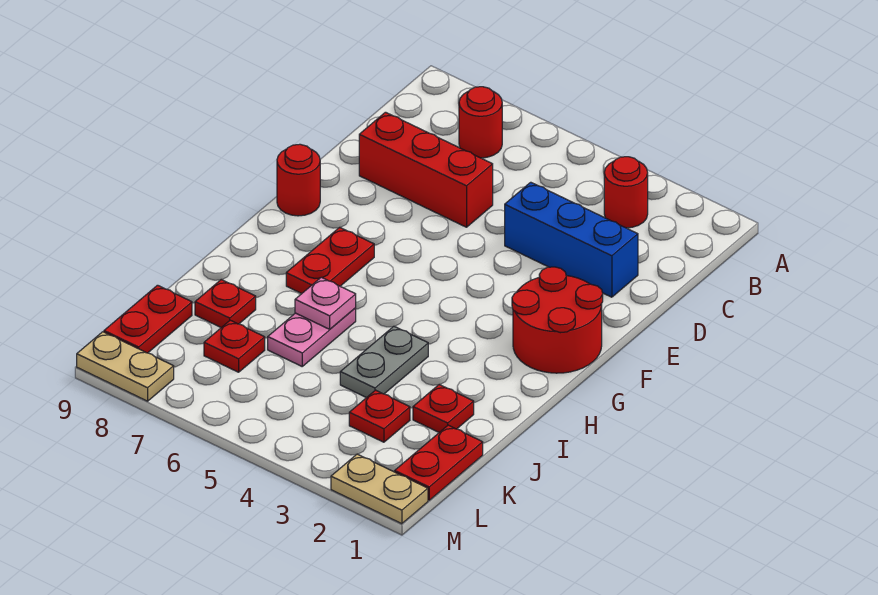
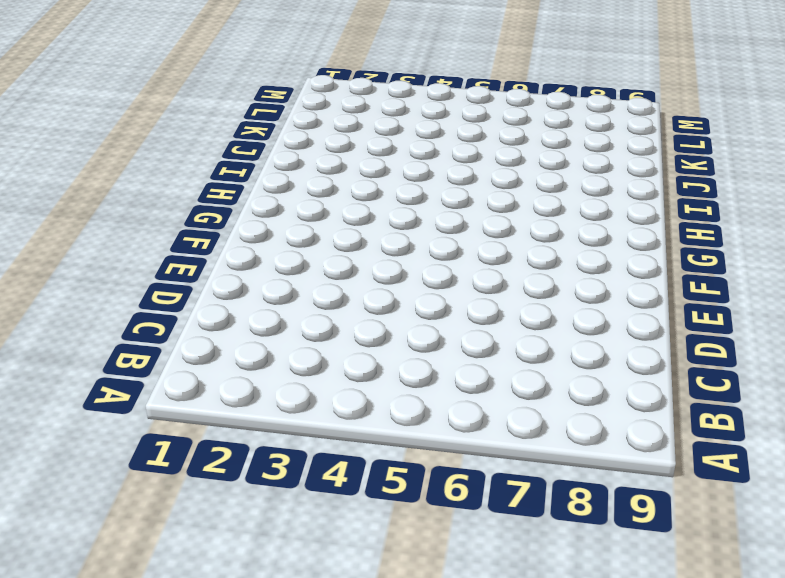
none -> red round brick B3 level 1
none -> red round brick B7 level 1
none -> blue brick D2:D4 level 1

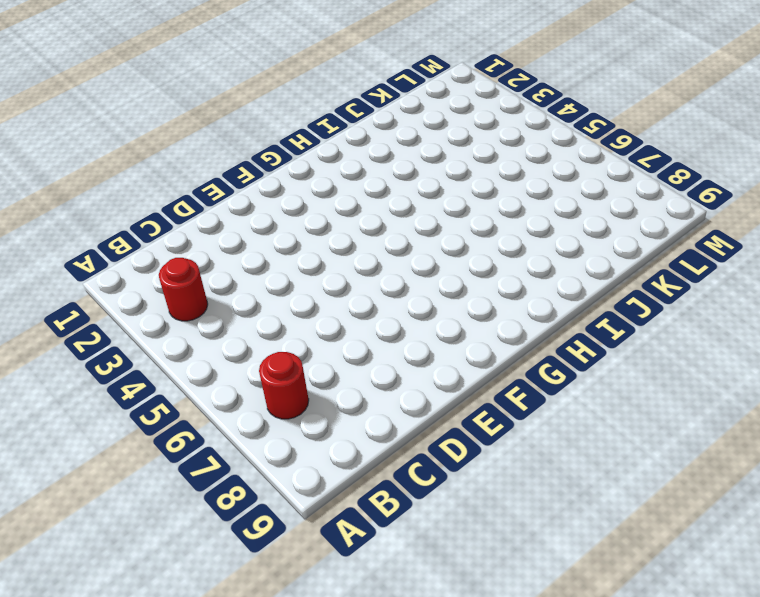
none -> blue brick D2:D4 level 1
none -> red brick D6:D8 level 1
none -> red round brick F1:G2 level 1

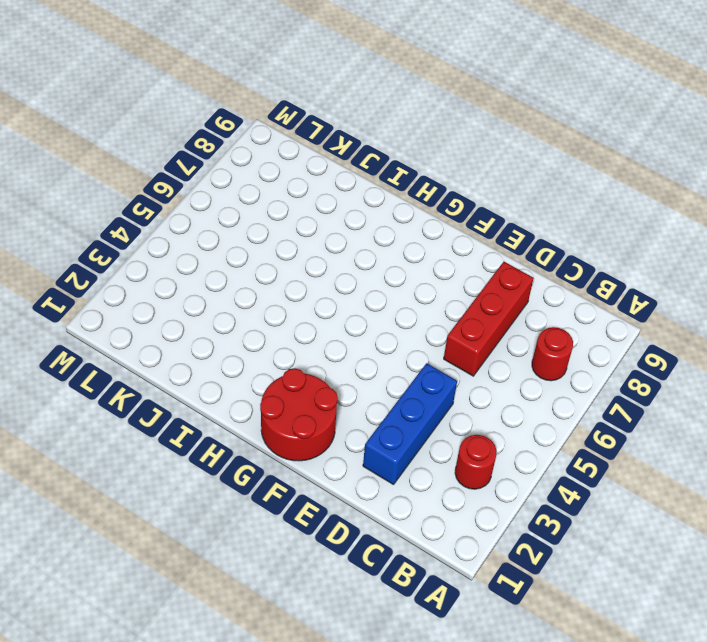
none -> red round brick F9 level 1
none -> red plate G7:H7 level 1
none -> grey plate I4:J4 level 1

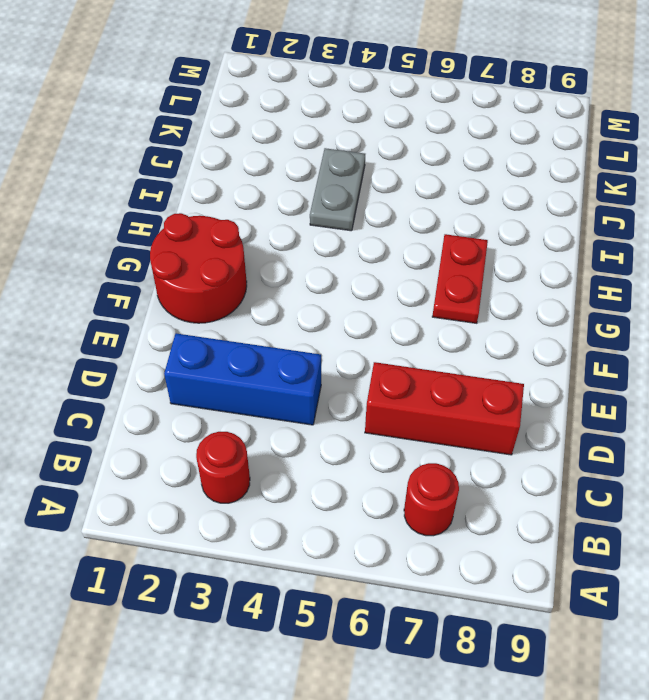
none -> red round brick F9 level 1
none -> pink plate I6:J6 level 1
none -> red plate J2 level 1

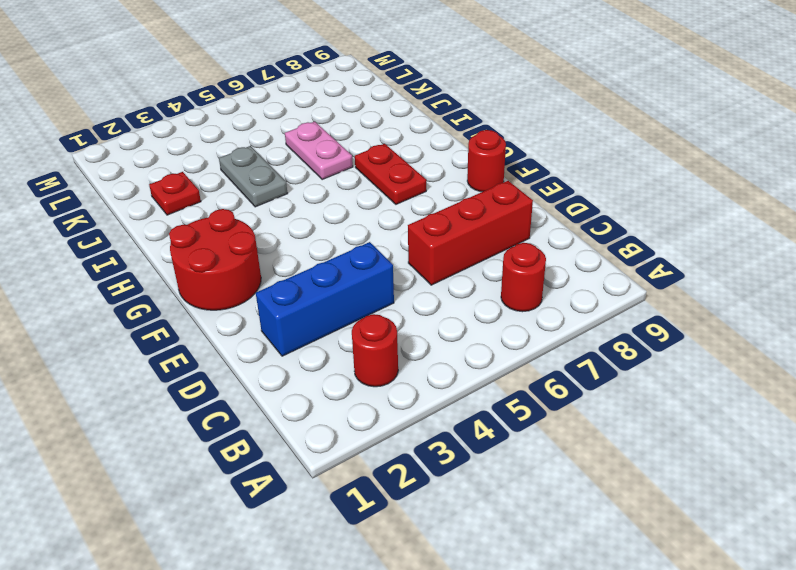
none -> red plate J8 level 1
none -> red plate K1:L1 level 1
none -> red plate K3 level 1

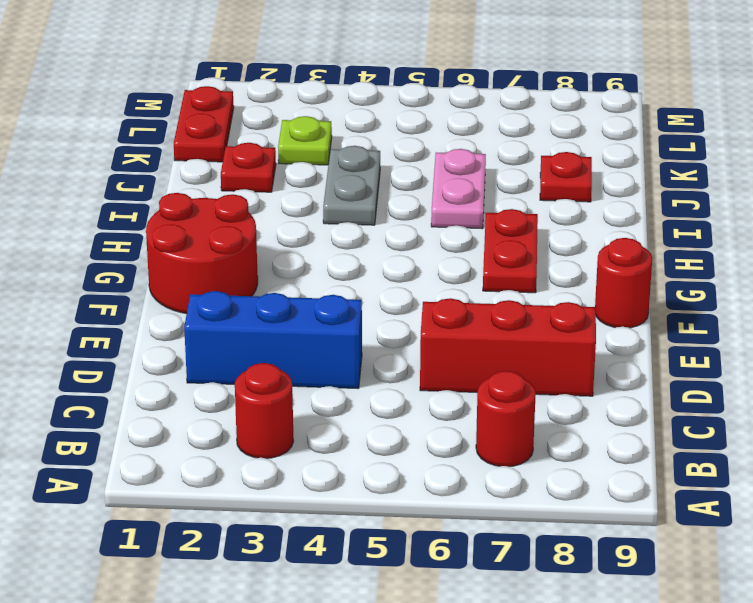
lime plate K3 level 1 -> red plate K3 level 1
none -> red plate K7 level 1
none -> red plate K9:L9 level 1
none -> tan plate M1:M2 level 1

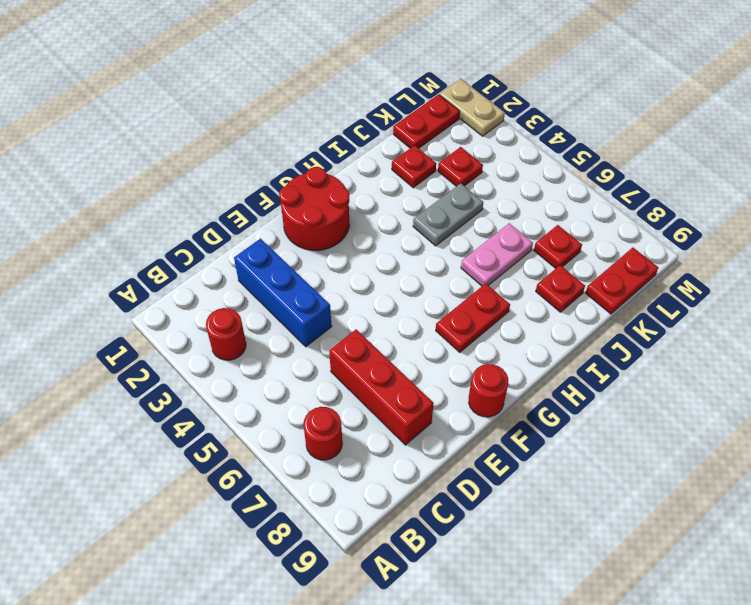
none -> tan plate M8:M9 level 1
none -> pink plate I6 level 2

